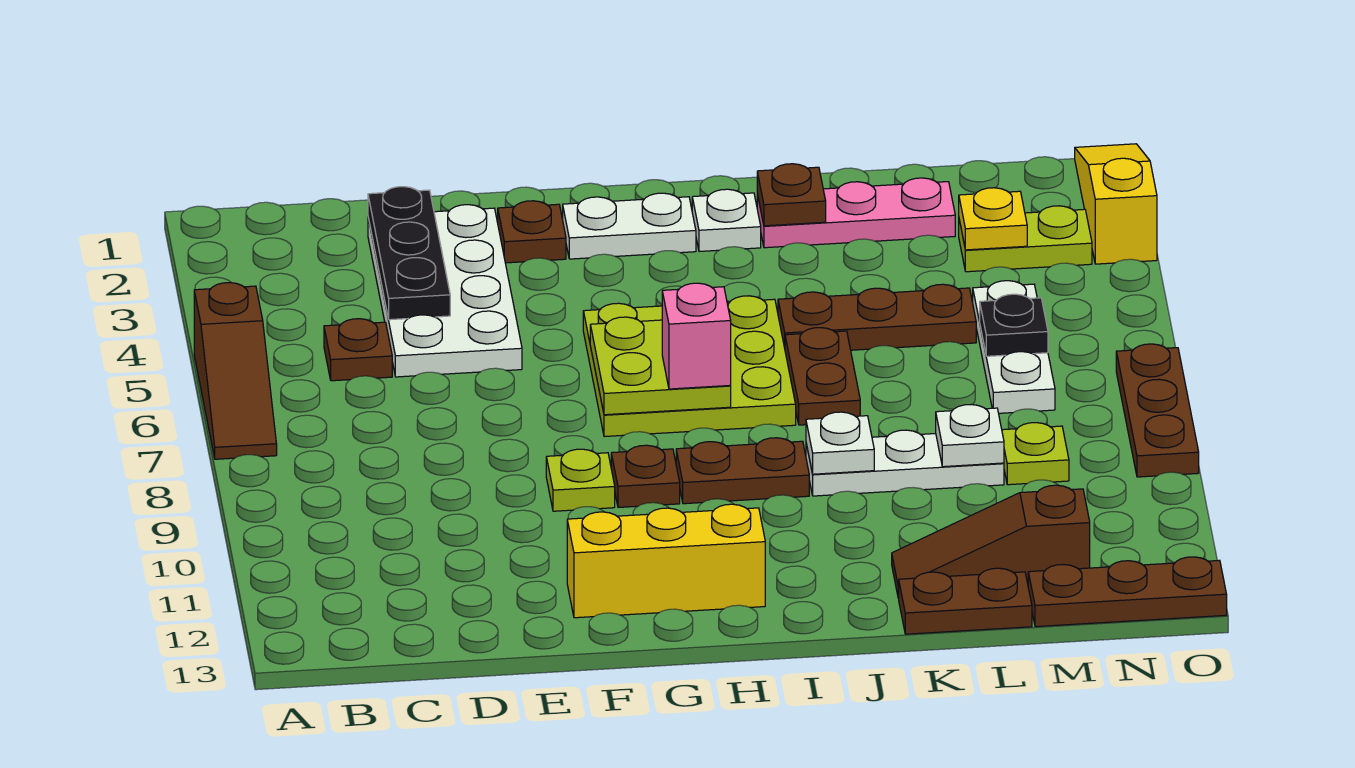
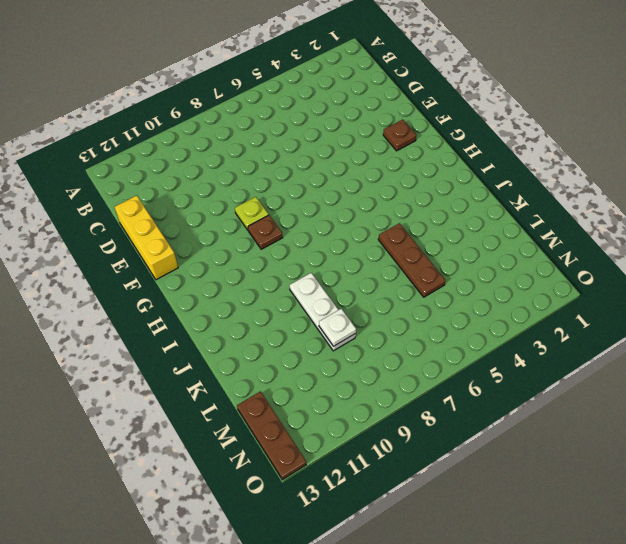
yellow brick D13:F13 level 1 -> yellow brick F12:H12 level 1
none -> brown slope A5:A7 level 1 top 5
none -> brown plate C5 level 1
none -> white plate D2:E5 level 1
none -> white plate G2:H2 level 1

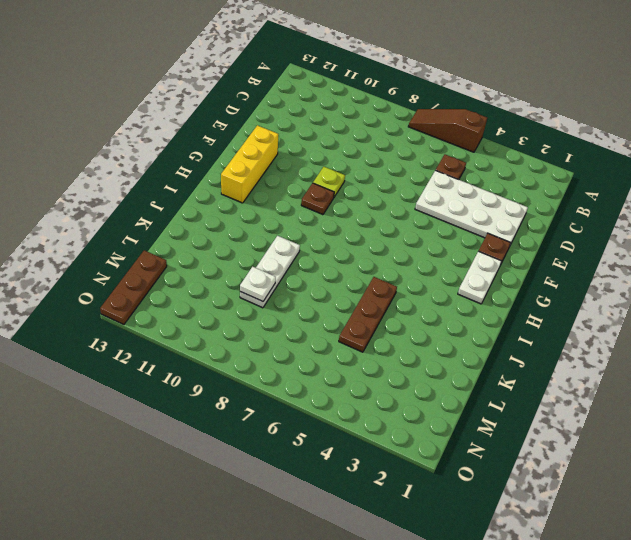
none -> lime plate G5:I7 level 1
none -> brown plate H9:I9 level 1
none -> white plate I2 level 1
none -> pink plate J2:L2 level 1

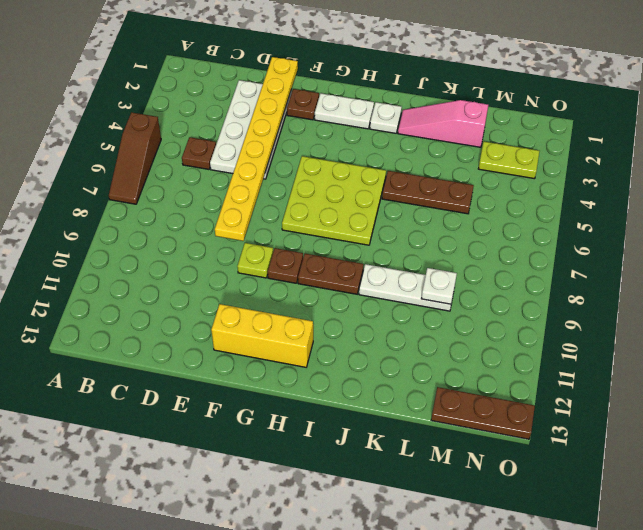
yellow plate E1:E8 level 2 -> none
pink slope J2:L2 level 1 top L -> pink plate J2:L2 level 1
none -> brown plate J6:J7 level 1
none -> brown slope K12:M12 level 1 top M
none -> brown plate K13:L13 level 1
none -> white plate M5:M7 level 1

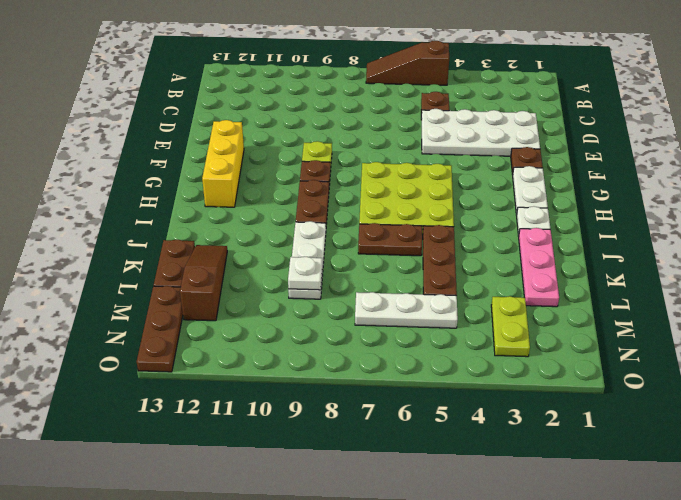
none -> lime plate M9 level 1
none -> yellow slope O1:O3 level 1 top 3
none -> brown plate O7:O9 level 1
none -> black plate D2:D4 level 2

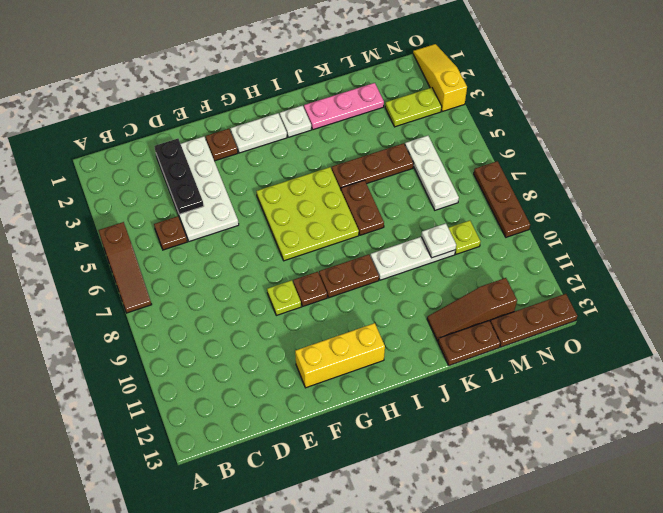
none -> lime plate G6:H7 level 2
none -> brown plate J2 level 2
none -> white plate J9 level 2
none -> yellow plate M3 level 2

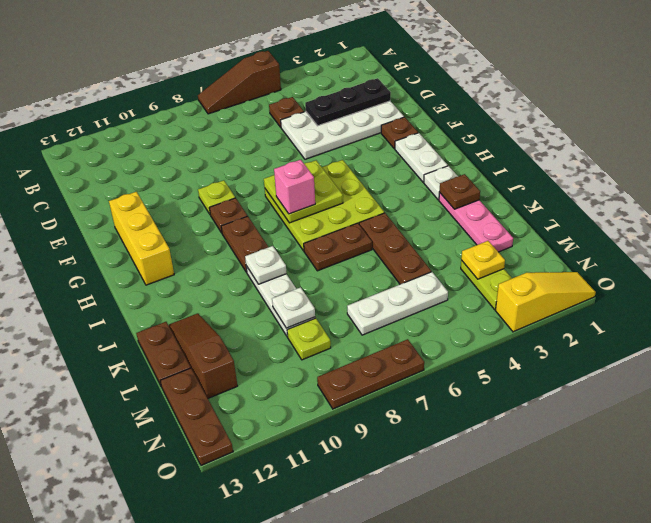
none -> black plate M6 level 2

